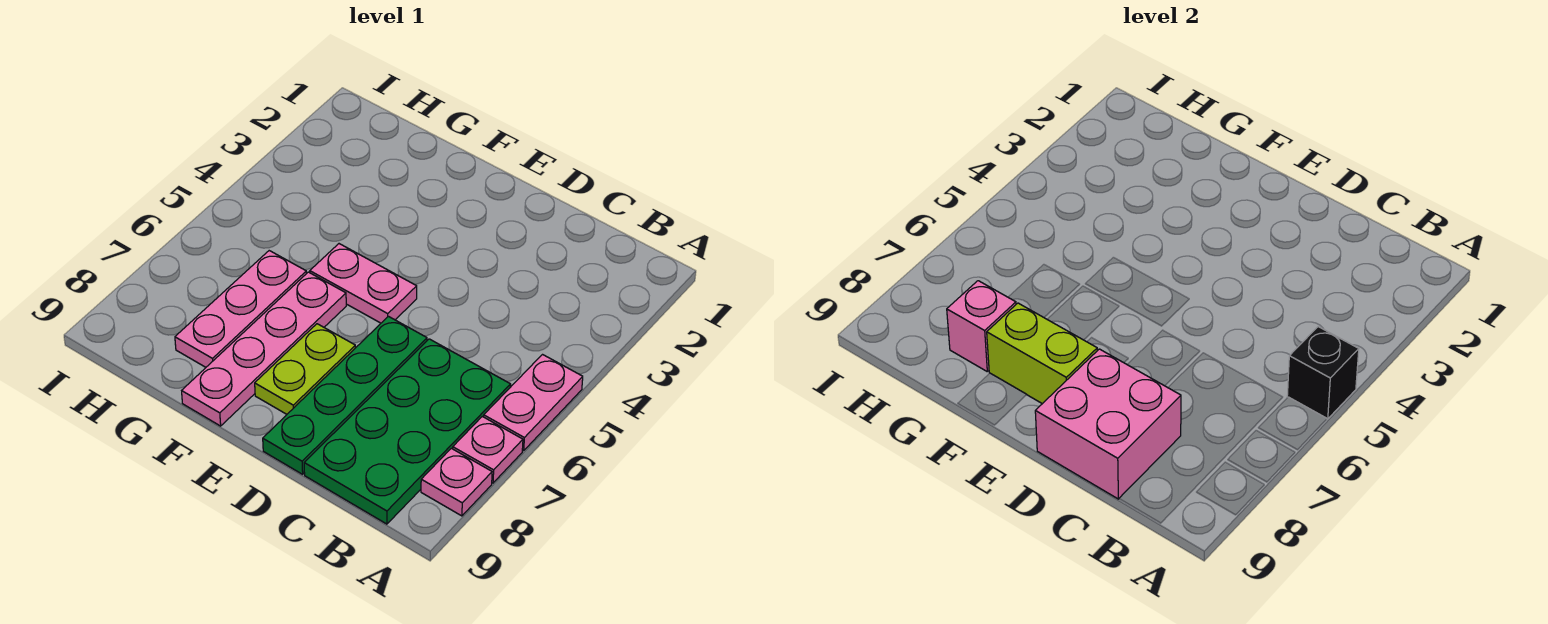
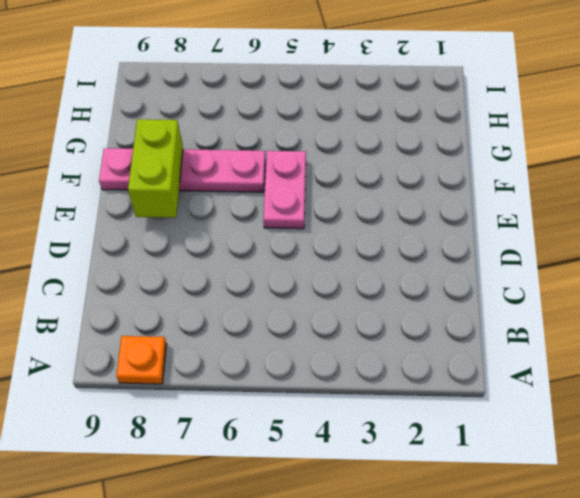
orange plate A8 level 1 -> pink plate A8 level 1
none -> pink plate A5:A6 level 1
none -> pink plate A7 level 1
none -> green plate B6:C9 level 1

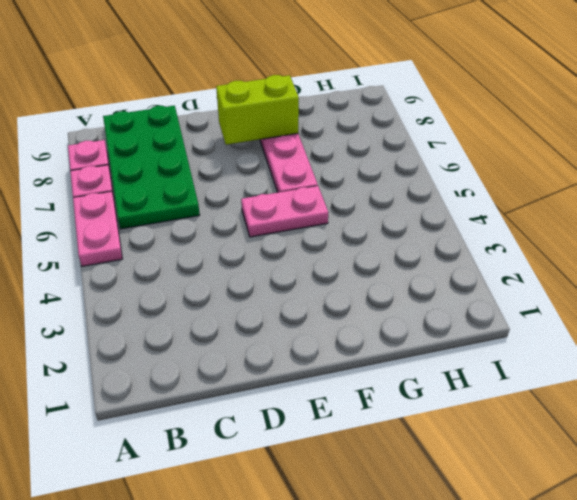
none -> green plate D6:D9 level 1
none -> lime plate E7:E8 level 1
none -> pink plate G6:G8 level 1

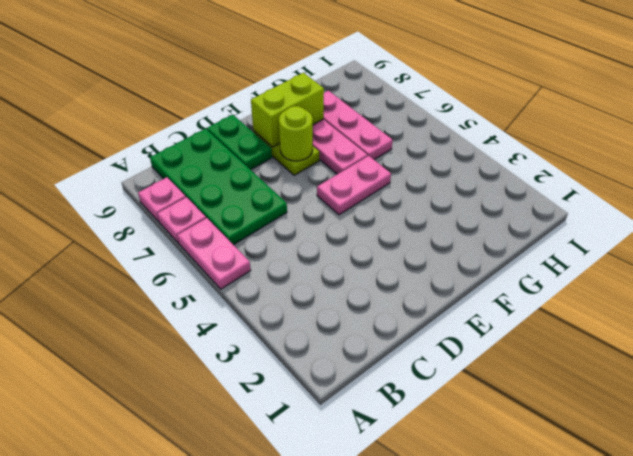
green plate D8:D9 level 1 -> green plate D6:D9 level 1
lime round brick E7 level 2 -> none
none -> black brick A5 level 2
none -> pink brick C8:D9 level 2
none -> pink brick G8 level 2

